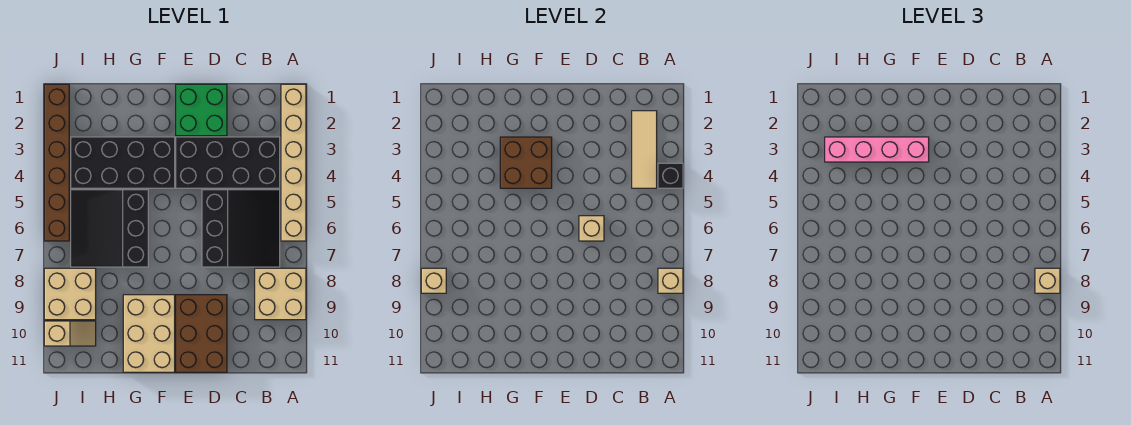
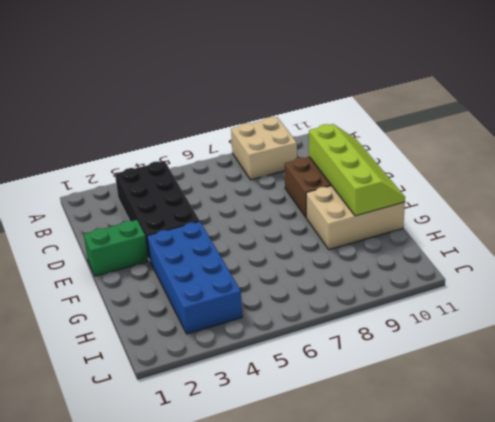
lime slope D10:G11 level 2 top 10 -> none
green brick E1:E2 level 1 -> green brick D1:E2 level 1
blue brick F3:I4 level 1 -> black brick F3:I4 level 1
none -> tan brick A1:A6 level 1
none -> black slope B5:D7 level 1 top D
none -> black slope G5:I7 level 1 top G

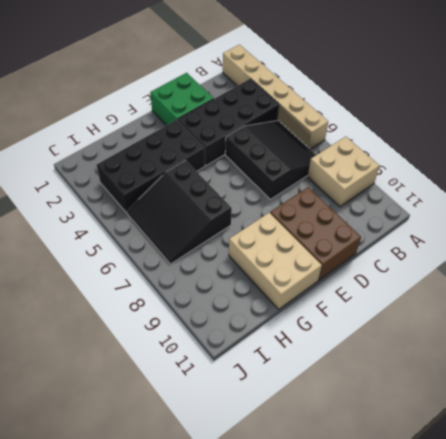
none -> tan brick I8:J9 level 1
none -> tan slope I10:J10 level 1 top J
none -> brown brick J1:J6 level 1

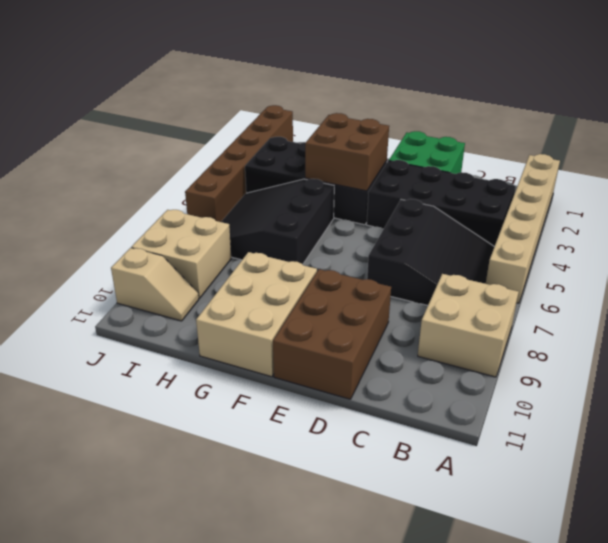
none -> black brick A4 level 2
none -> tan brick A8 level 2
none -> tan tile B2:B4 level 2

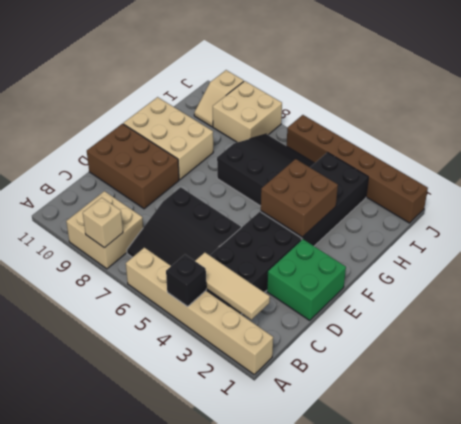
none -> tan brick D6 level 2
none -> tan brick J8 level 2
none -> tan brick A8 level 3

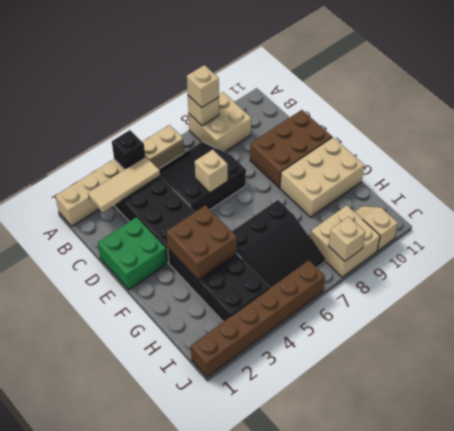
none -> pink brick F3:I3 level 3

